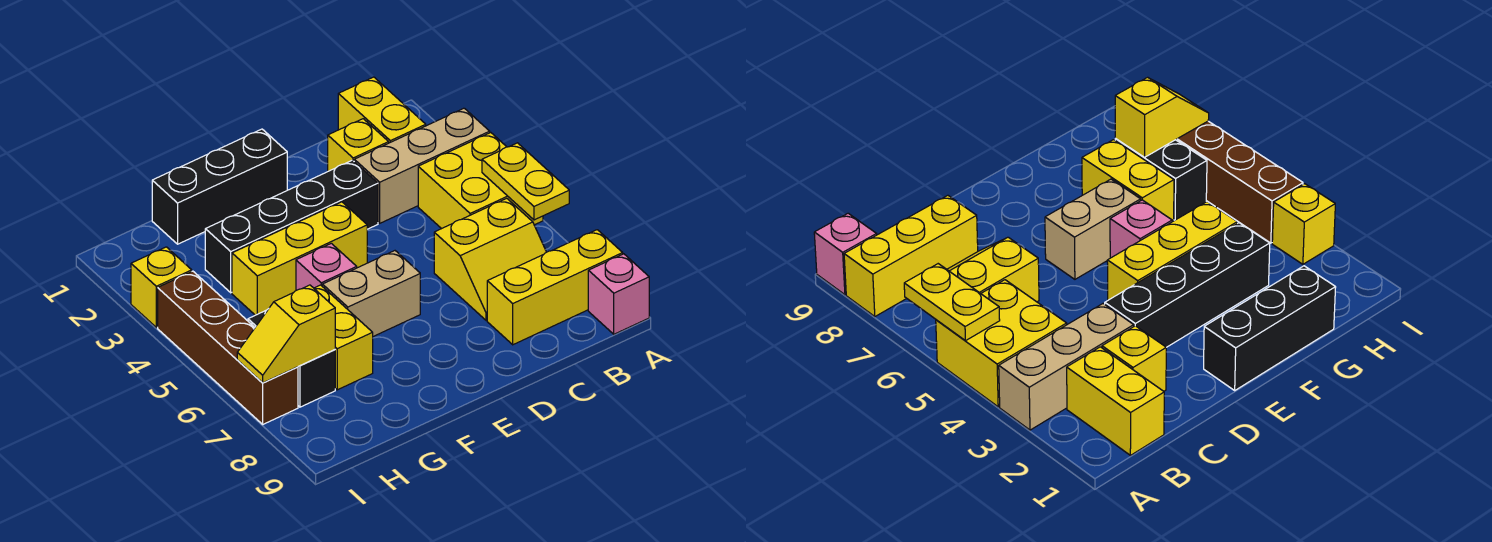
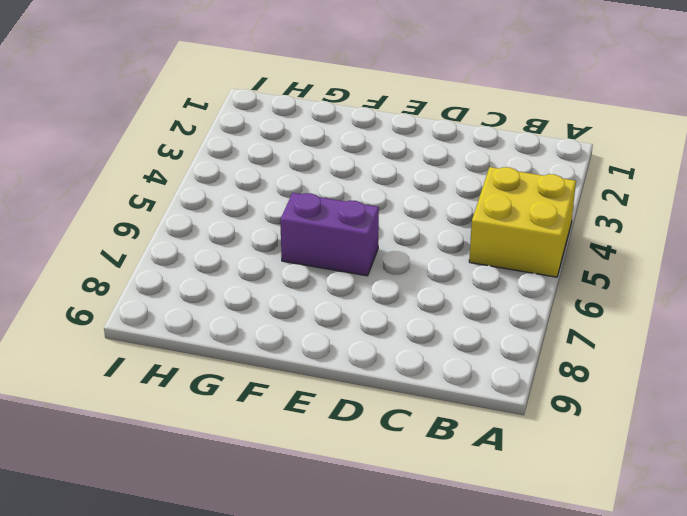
purple brick E6:F6 level 1 -> tan brick E6:F6 level 1
none -> tan brick A3:C3 level 1
none -> yellow brick A8:C8 level 1
none -> pink brick A9 level 1

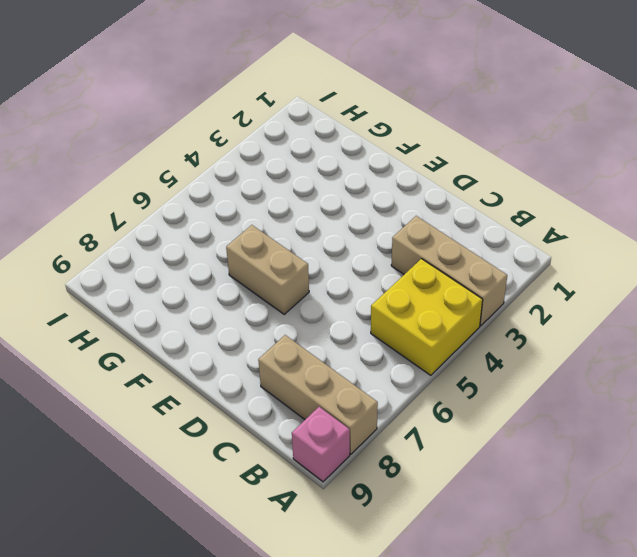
tan brick A8:C8 level 1 -> yellow brick A8:C8 level 1
none -> yellow brick B1:B2 level 1
none -> yellow slope B6:C7 level 1 top 6
none -> yellow brick C2 level 1

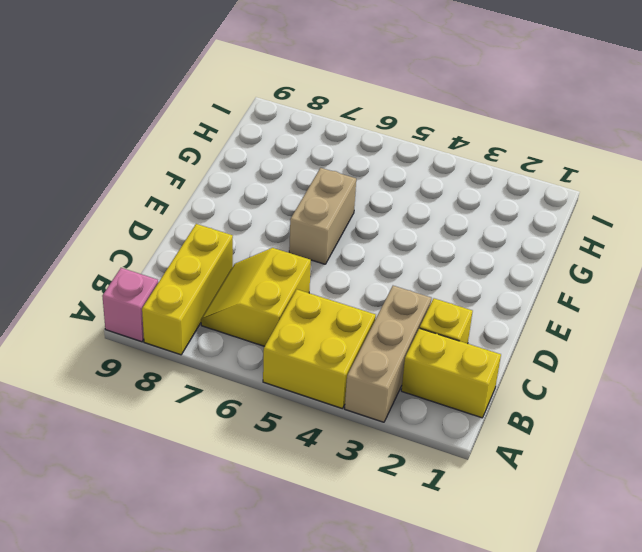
none -> black brick D3:G3 level 1
none -> black brick E1:G1 level 1
none -> yellow brick E4:G4 level 1

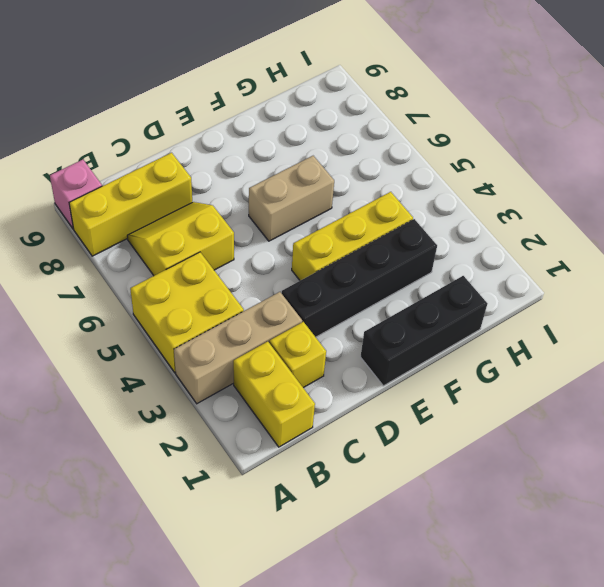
none -> pink brick F5 level 1
none -> yellow brick G6:G7 level 1
none -> black brick H6:H7 level 1

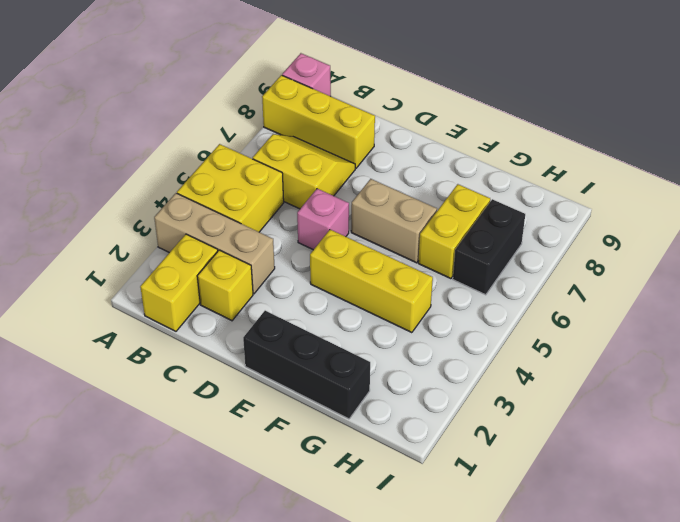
pink brick D5 level 1 -> pink brick F5 level 1
none -> black brick D3:G3 level 1
none -> yellow brick I3 level 1
none -> brown brick I4:I7 level 1

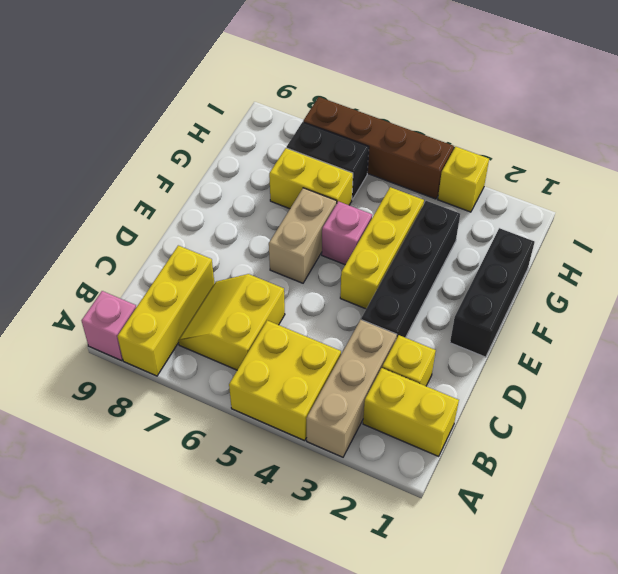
none -> yellow plate A5:A6 level 2
none -> yellow slope H7:I7 level 2 top H

